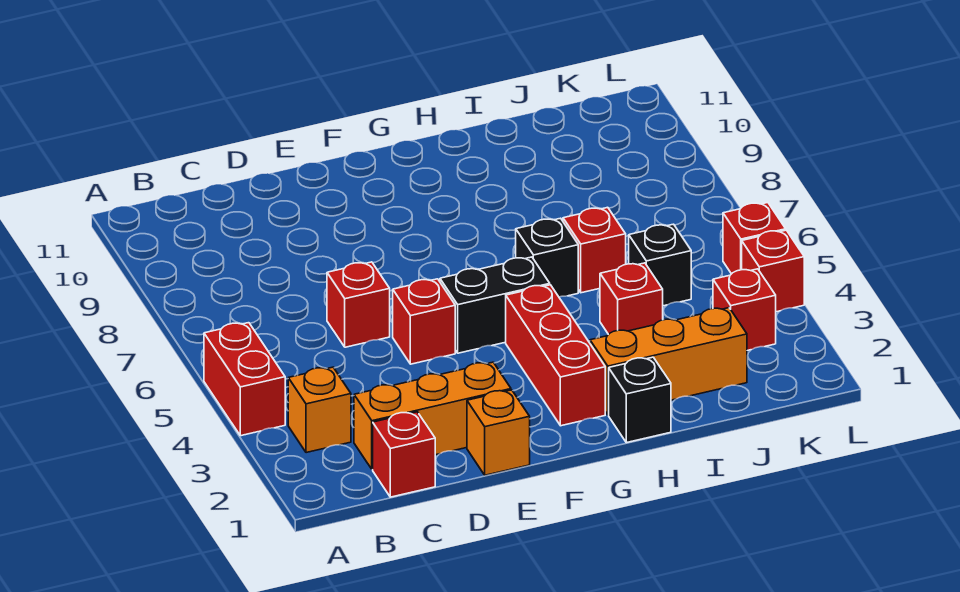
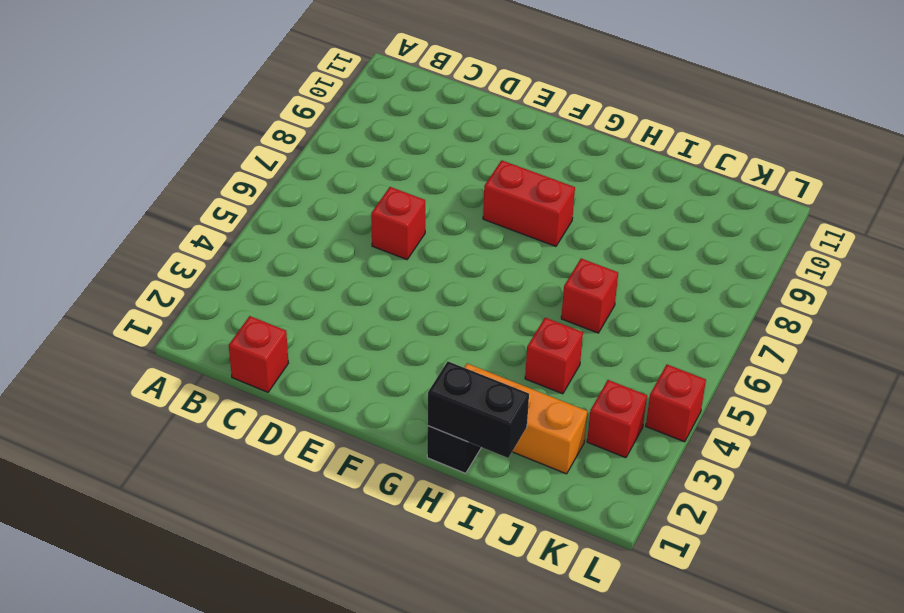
red brick F8:G8 level 1 -> red brick A4:A5 level 1
black brick H1:I1 level 2 -> black brick F5:G5 level 1
none -> orange brick B3 level 1
none -> orange brick C2:E2 level 1
none -> orange brick E1 level 1

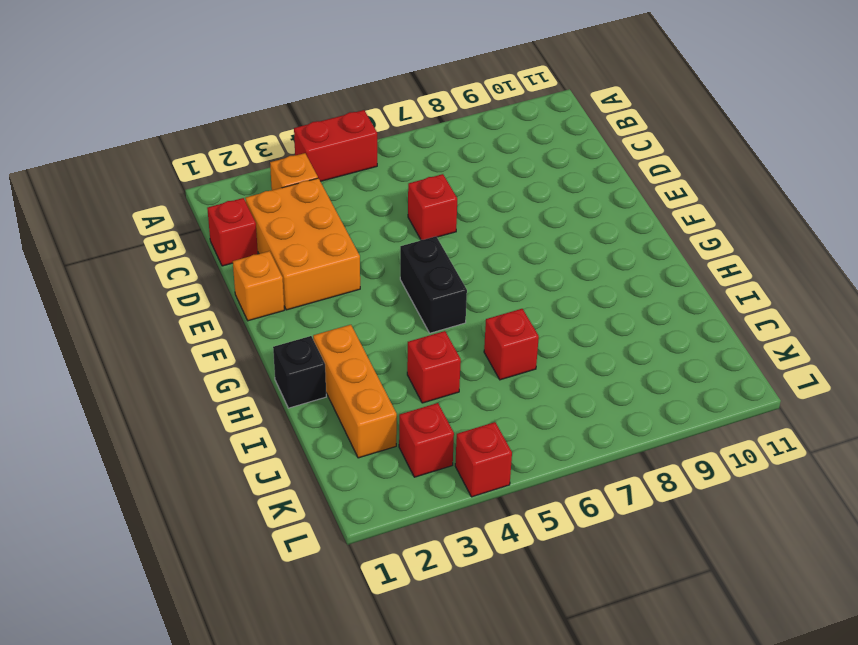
orange brick C2:E3 level 1 -> orange brick C2:E2 level 1
none -> red brick E5 level 1
none -> red brick G2:G4 level 1
none -> black brick H6 level 1

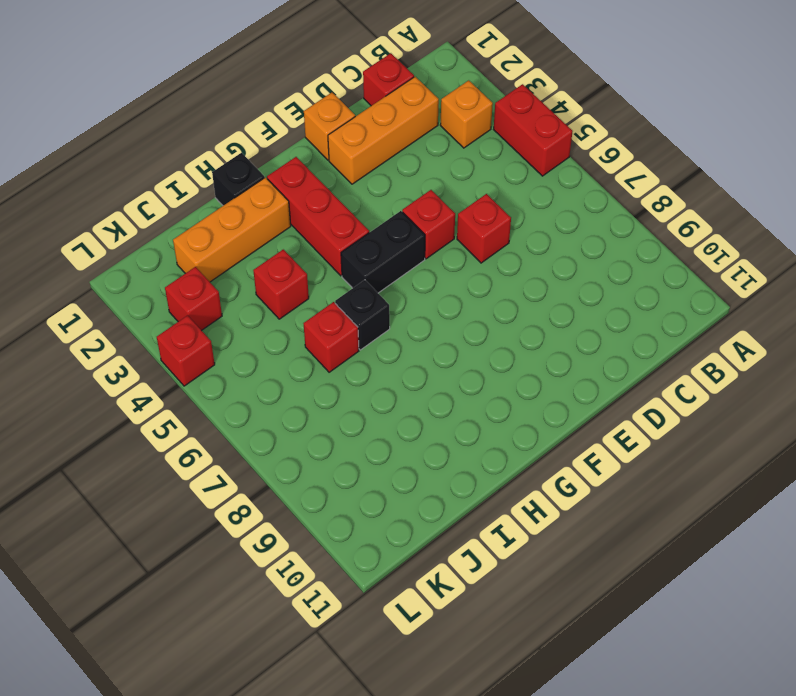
none -> black brick J5 level 1
none -> red brick L5 level 1

